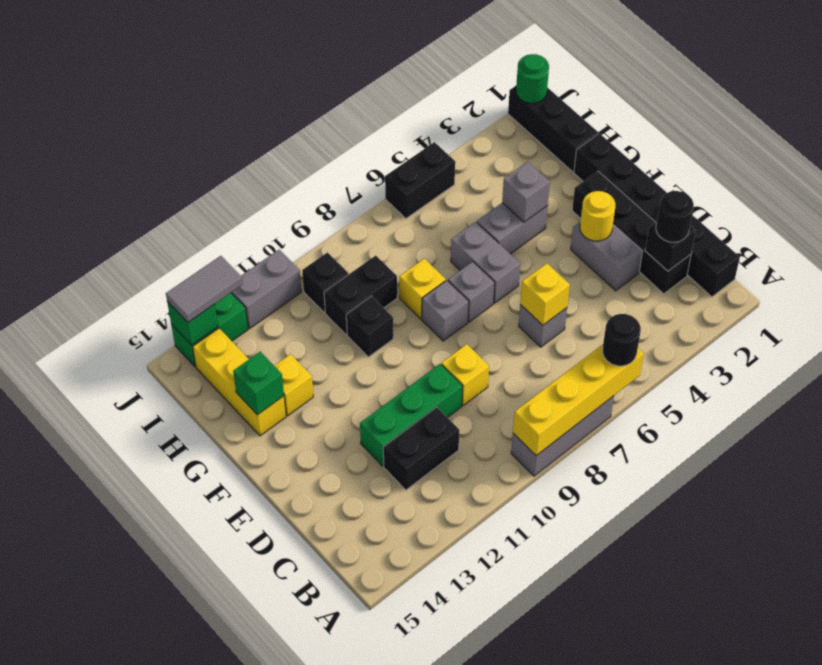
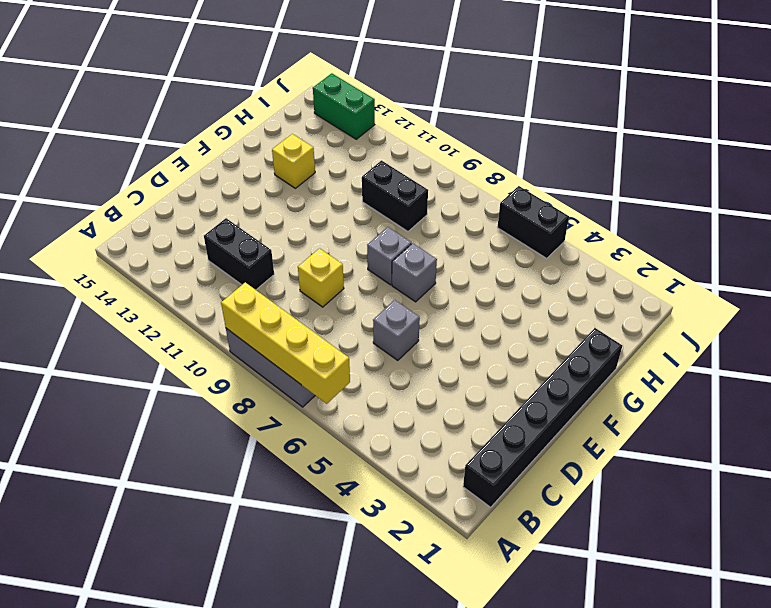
none -> black brick C2:F2 level 1
none -> grey brick D3:E3 level 1
none -> green brick D10:D12 level 1
none -> grey brick F6:G6 level 1

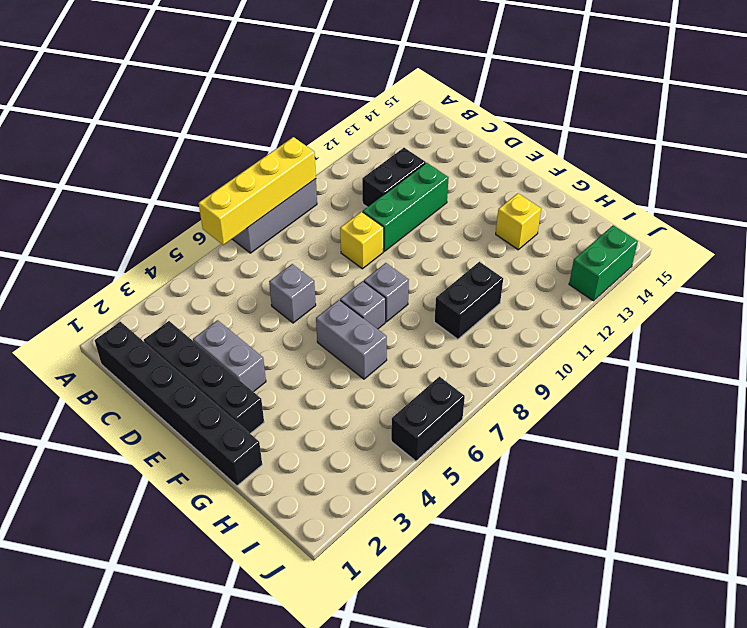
none -> grey brick G4:G5 level 1
none -> yellow brick G8 level 1
none -> black brick G10 level 1
none -> yellow brick G14:I14 level 1

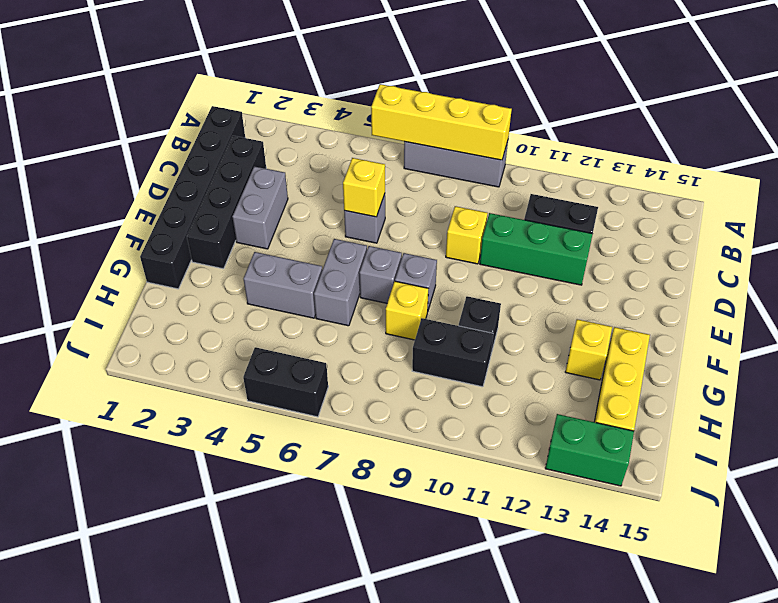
none -> black brick H1:J1 level 1
none -> black brick I10 level 1
none -> grey brick J11:J12 level 1
none -> black brick C2 level 2

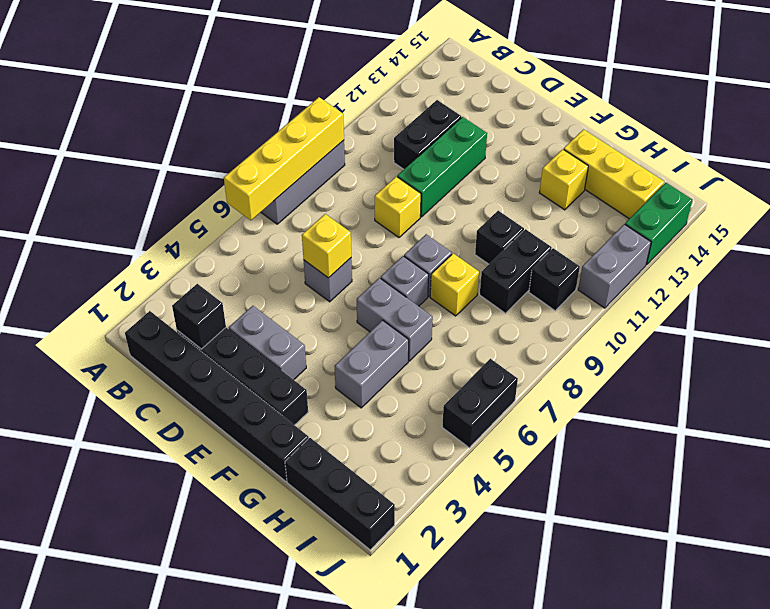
none -> yellow round brick E3 level 2
none -> grey brick G4 level 2
none -> green brick G14 level 2
none -> green round brick J1 level 2

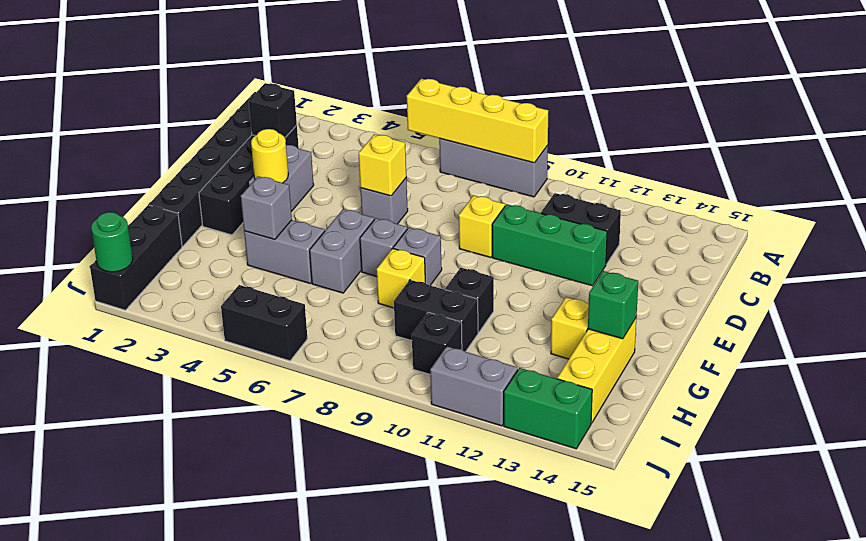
none -> green brick J14 level 2
none -> black round brick A6 level 3
none -> black round brick C2 level 3
none -> grey tile J13:J14 level 3

